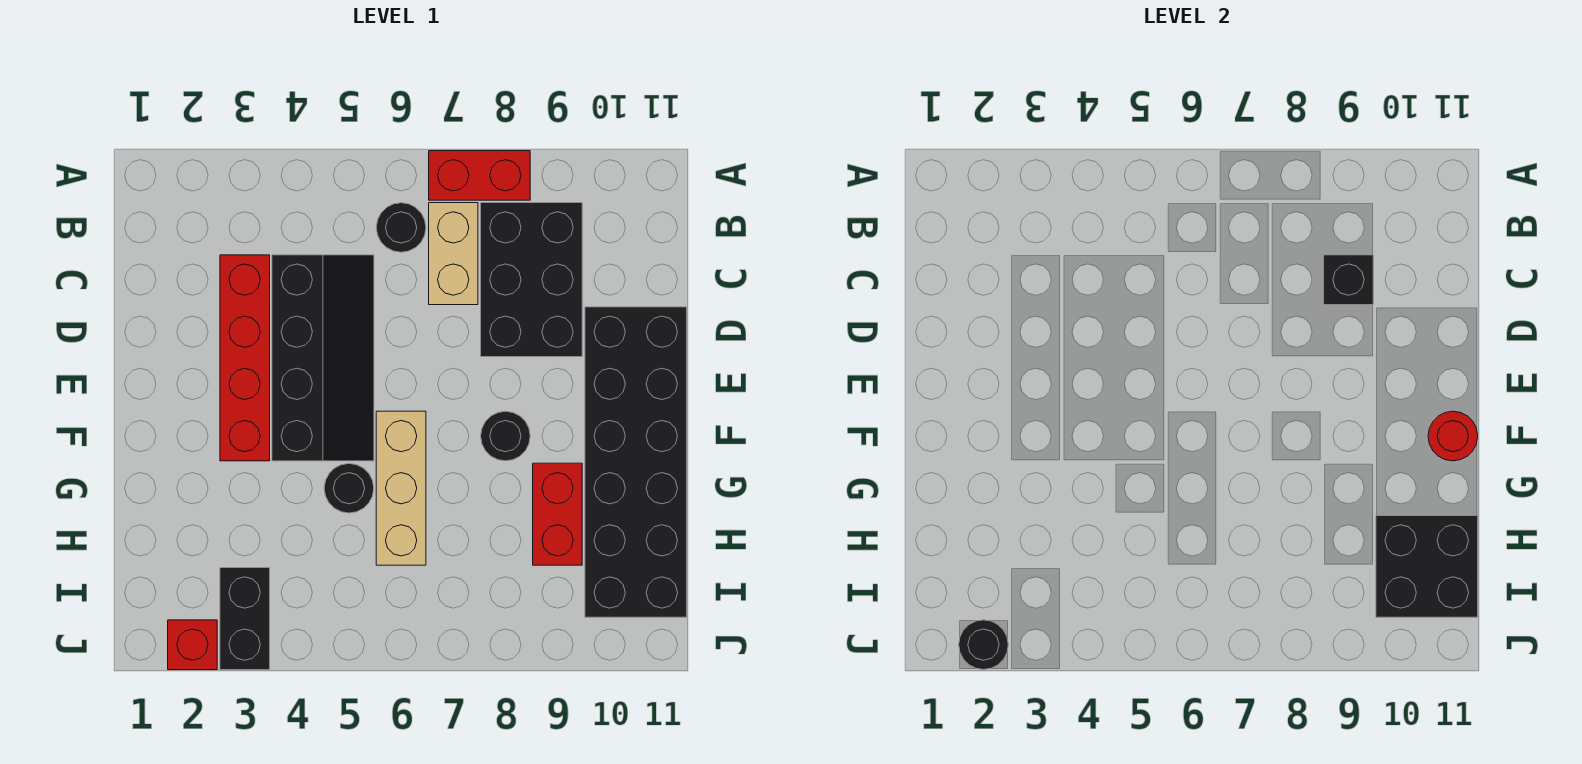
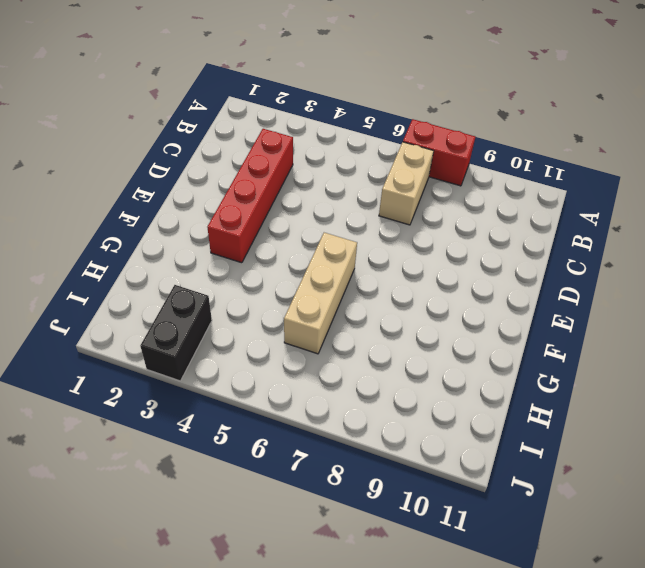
none -> black round brick B6 level 1
none -> black brick B8:D9 level 1
none -> black slope C4:F5 level 1 top 4

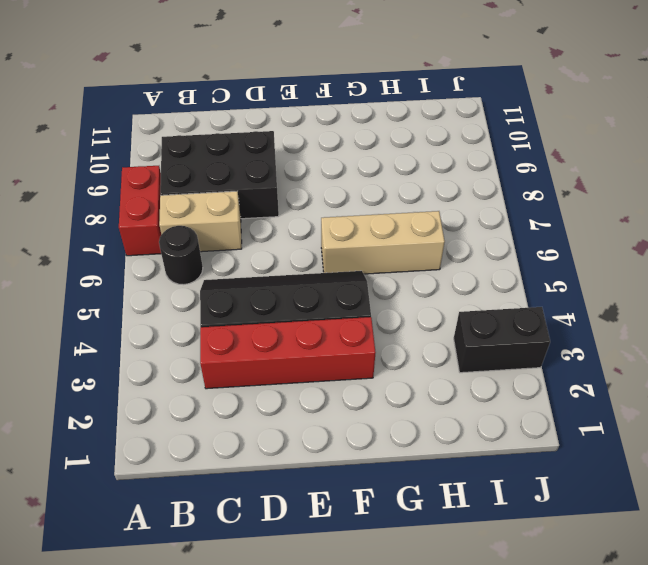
none -> black brick D10:I11 level 1
none -> black round brick F8 level 1
none -> black round brick G5 level 1

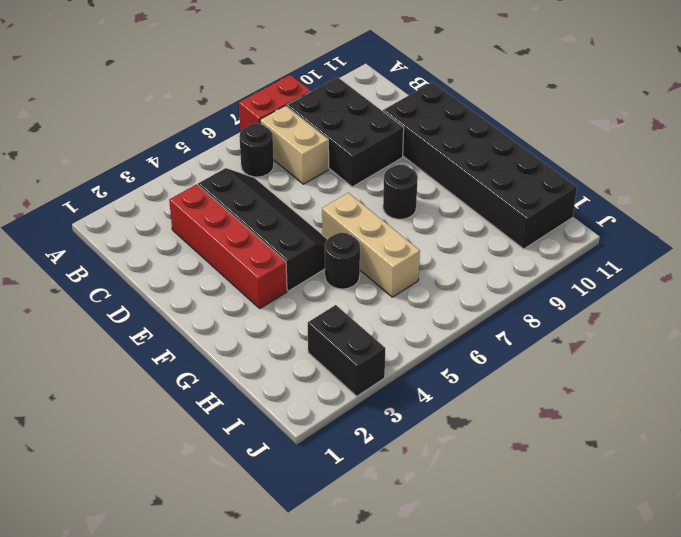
none -> red brick G9:H9 level 1
none -> red brick J2 level 1
none -> black brick C9 level 2

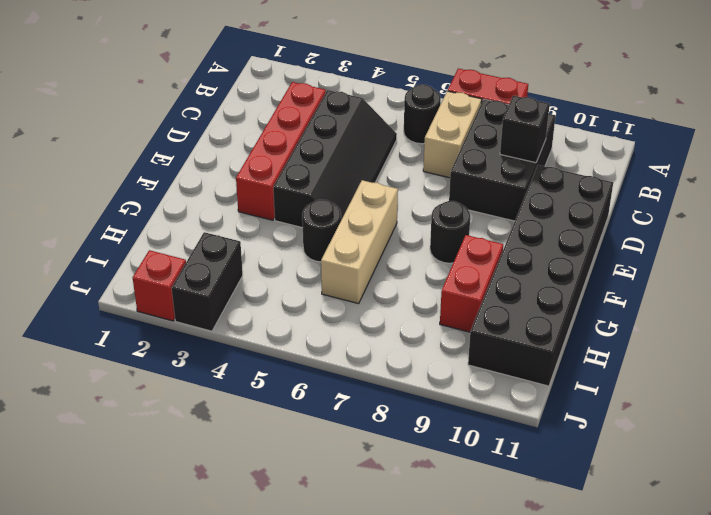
none -> red round brick F11 level 2
none -> black brick H10:I11 level 2
none -> black round brick J2 level 2

